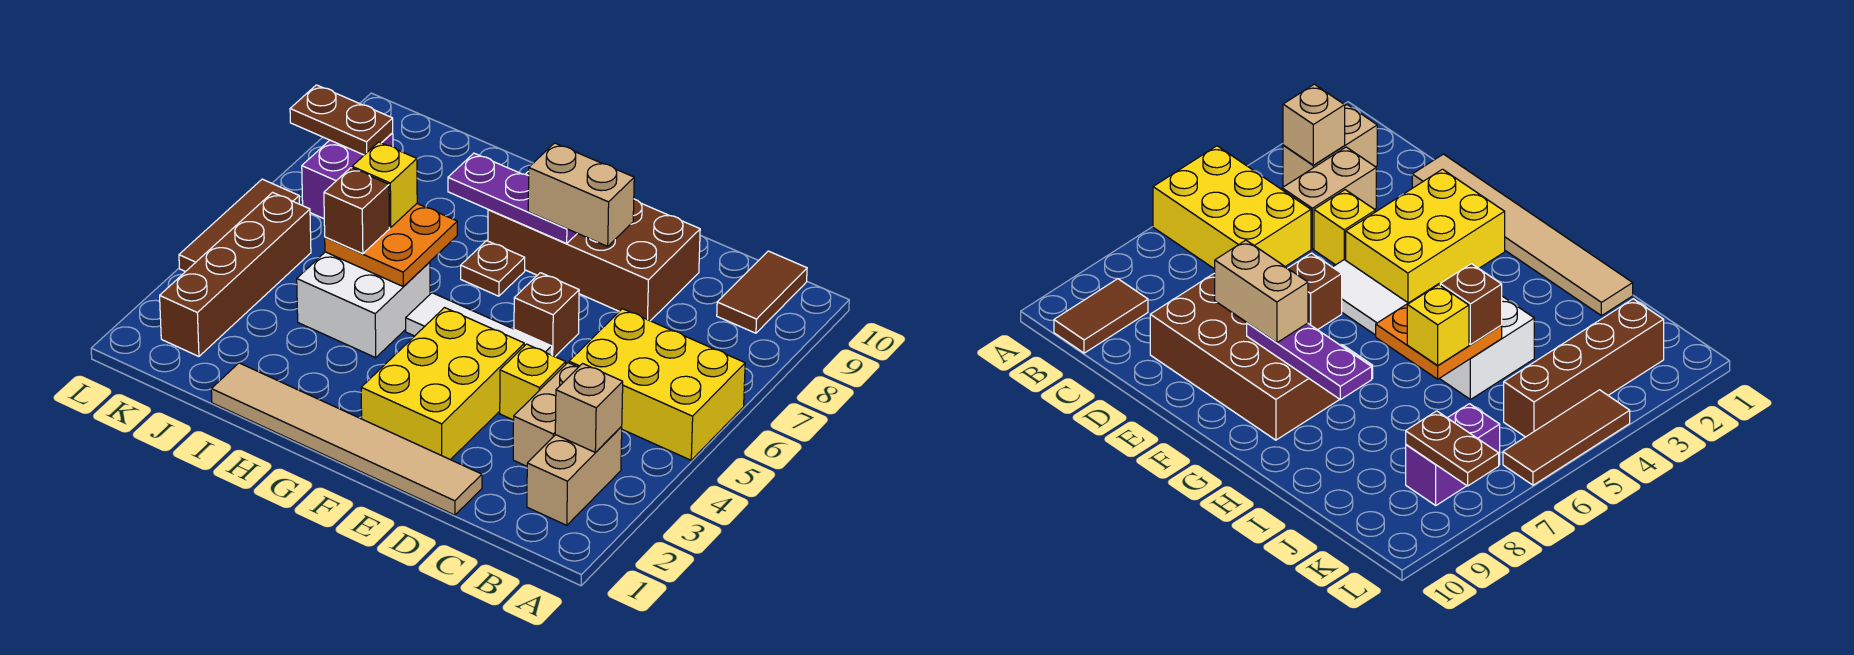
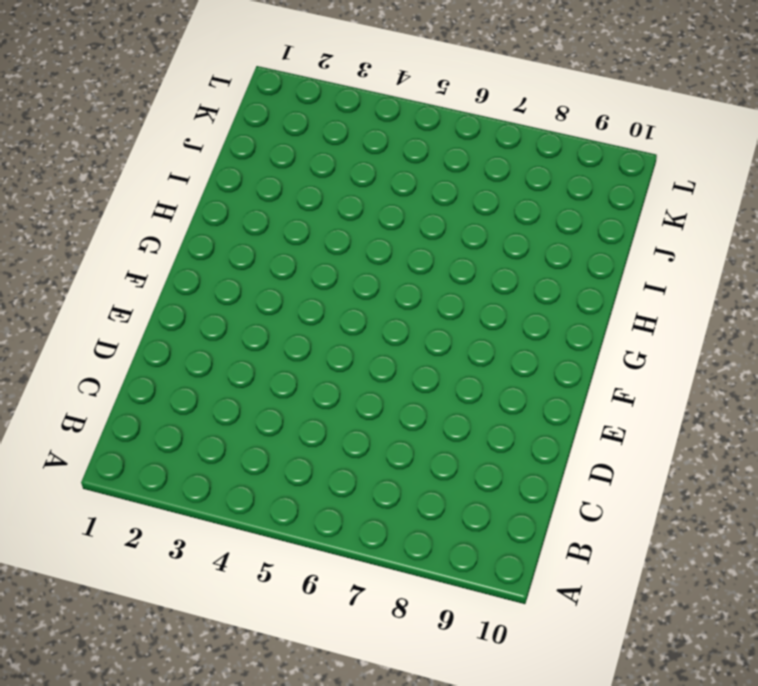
none -> yellow brick A5:C6 level 1
none -> tan brick B2:B3 level 1
none -> brown tile B9:B10 level 1

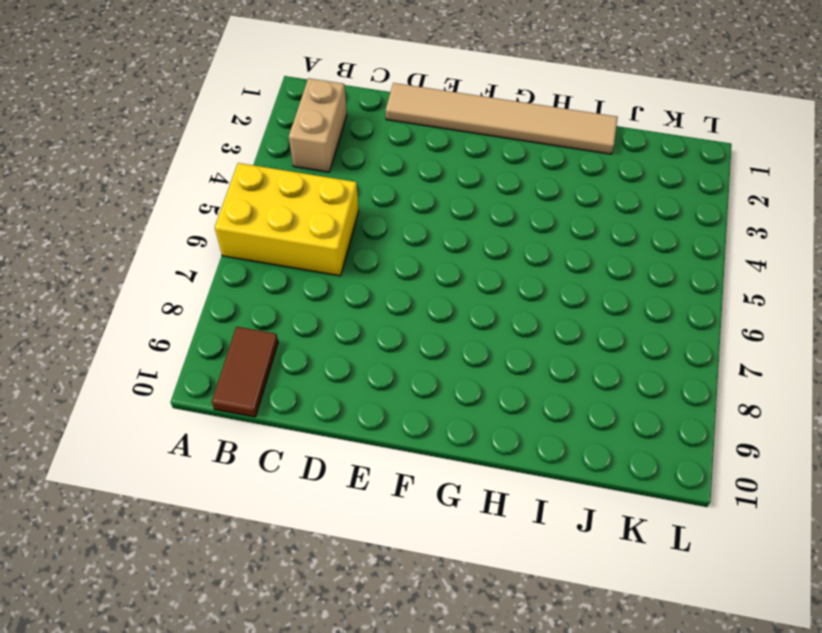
none -> tan brick C3:C4 level 1
none -> yellow brick D4 level 1
none -> brown brick D8:G9 level 1

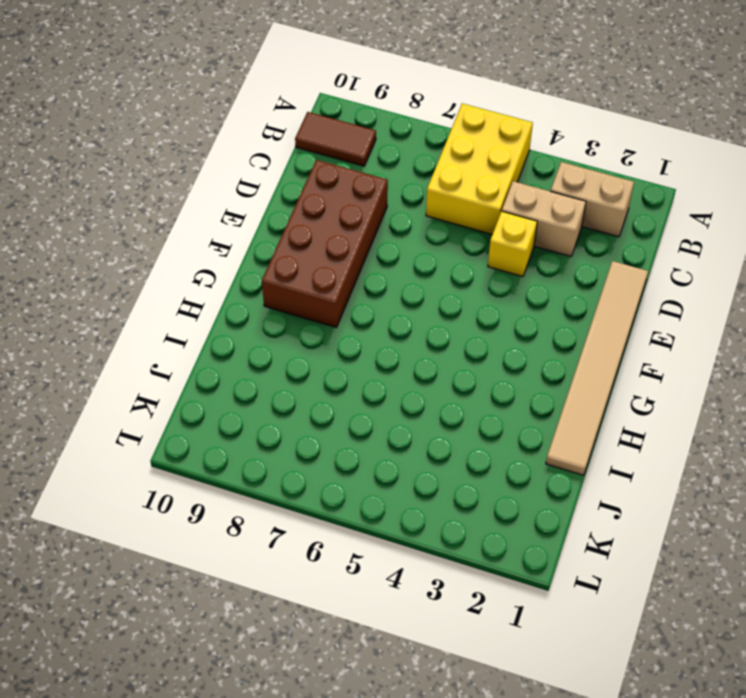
none -> yellow brick E2:F4 level 1
none -> white tile E5:G5 level 1
none -> brown brick E6 level 1

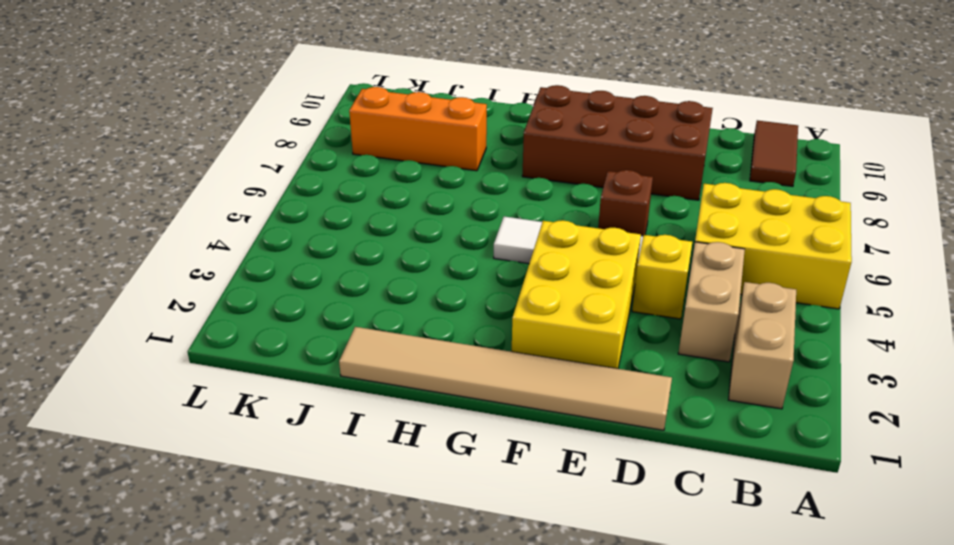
orange brick I8:K8 level 1 -> purple brick K7:K8 level 1
none -> brown plate G7 level 1
none -> white brick H4:I5 level 1
none -> brown brick K2:K5 level 1

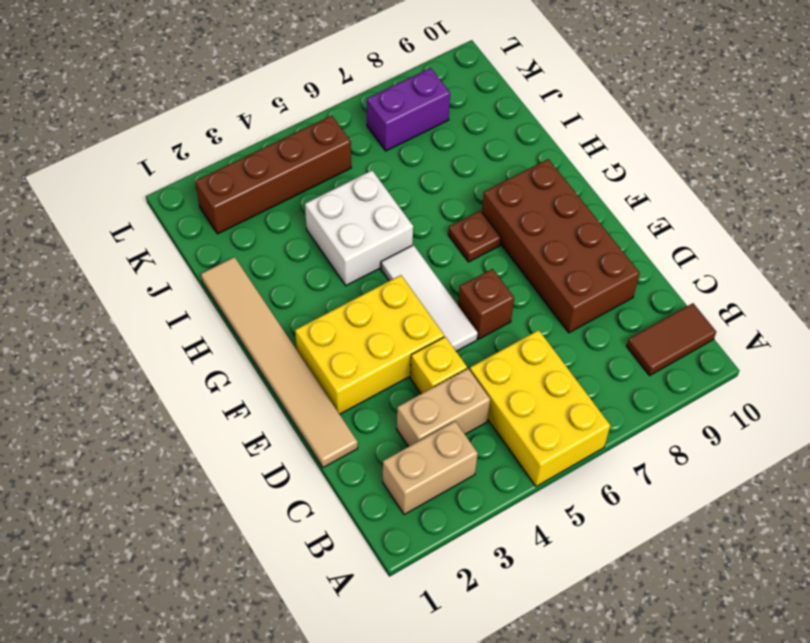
none -> brown tile L4:L6 level 1
none -> tan brick B3 level 2
none -> purple plate F8:H8 level 2

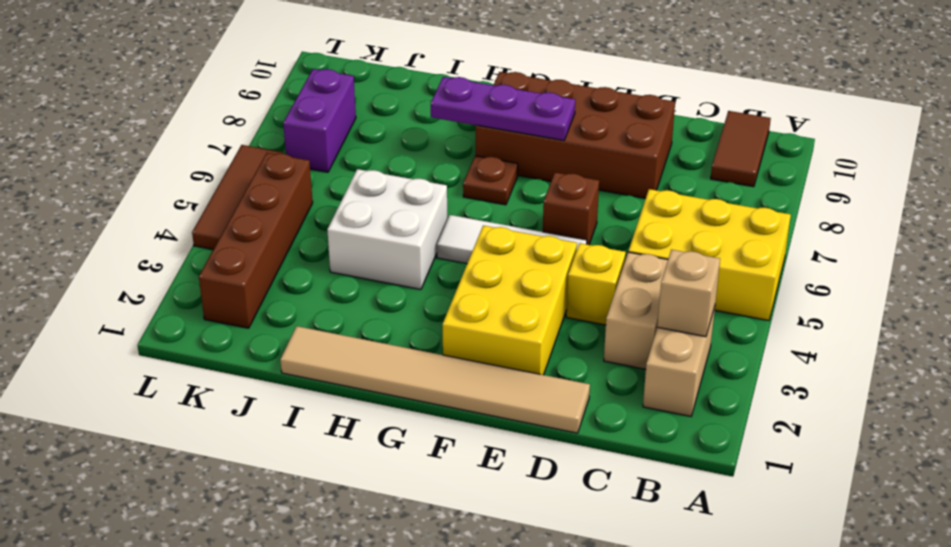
none -> orange plate H5:I6 level 2
none -> brown plate K8:L8 level 2
none -> tan brick E8:F8 level 3

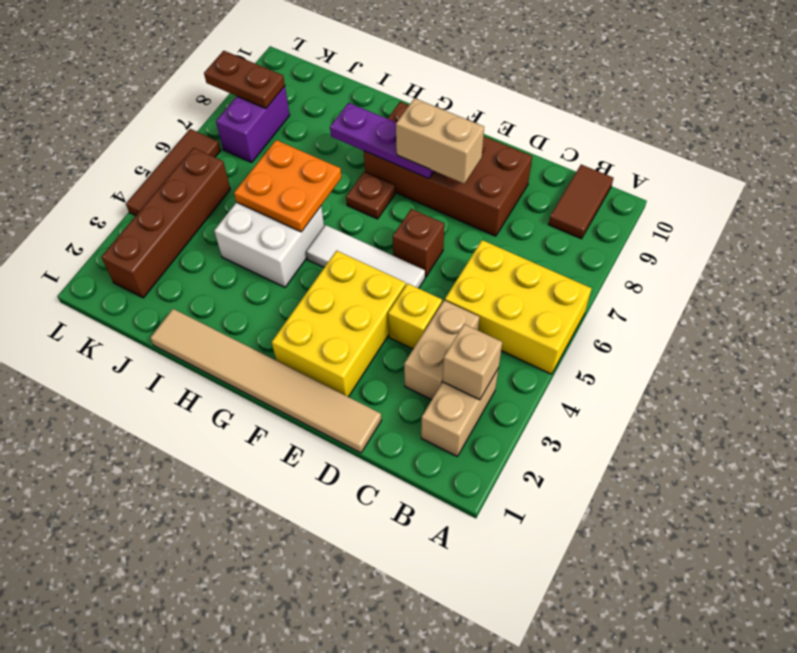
none -> brown brick I5 level 3
none -> yellow brick I6 level 3

